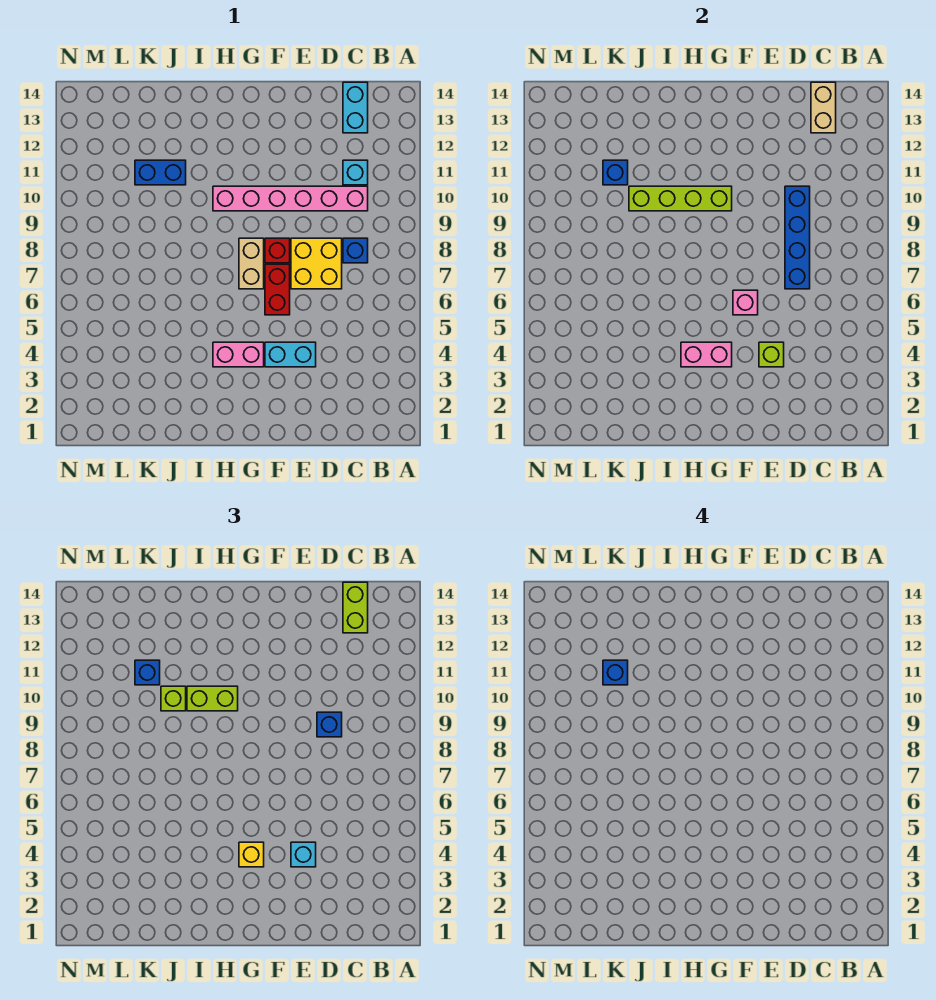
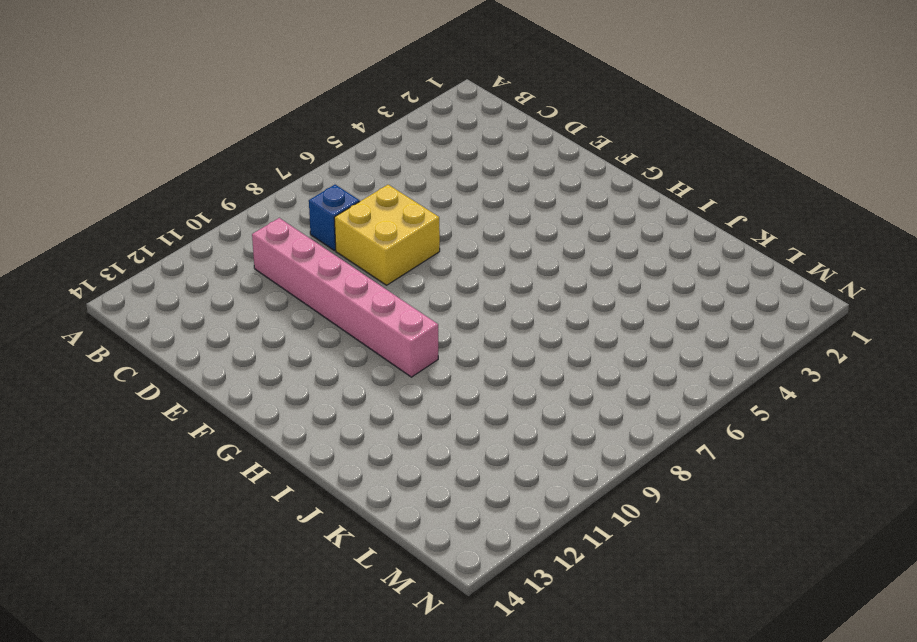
none -> cyan brick C11 level 1
none -> cyan brick C13:C14 level 1
none -> cyan brick E4:F4 level 1

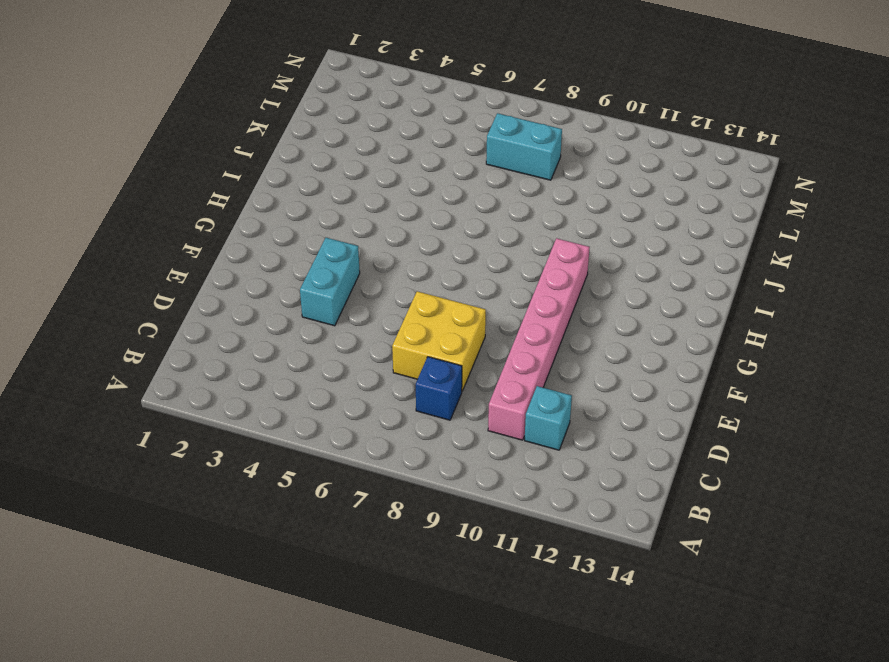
cyan brick L7:L8 level 1 -> cyan brick C13:C14 level 1
none -> red brick F6:F7 level 1
none -> red brick F8 level 1
none -> pink brick G4:H4 level 1

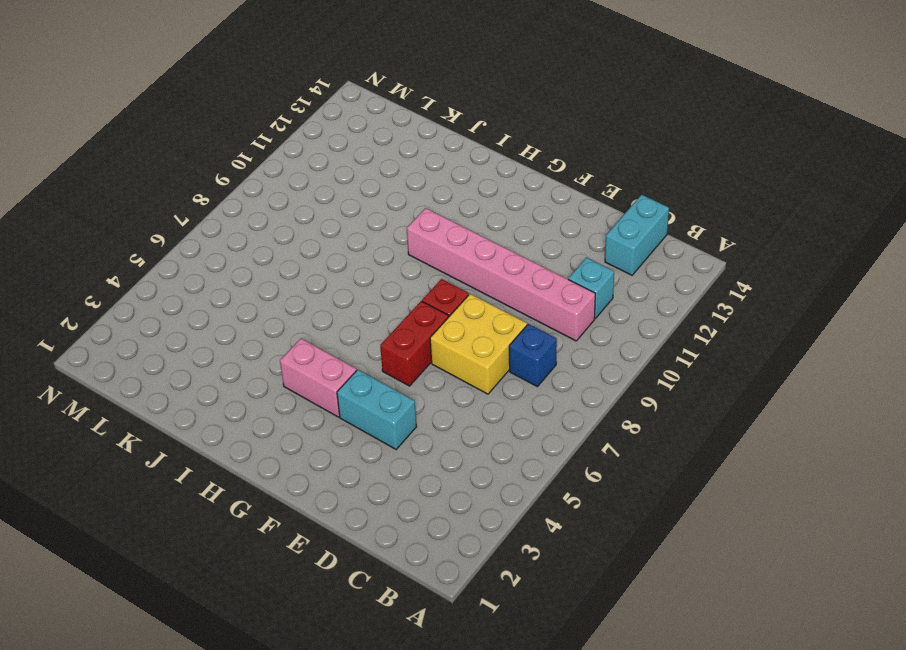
none -> tan brick G7:G8 level 1
none -> blue brick J11:K11 level 1
none -> tan brick C13:C14 level 2

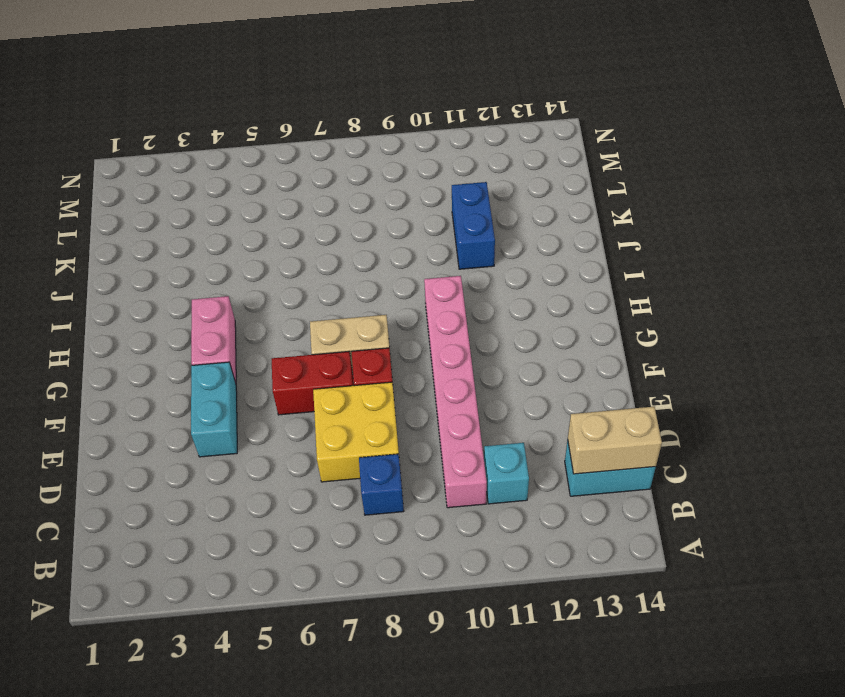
none -> blue brick D7:D10 level 2
none -> lime brick E4 level 2
none -> pink brick F6 level 2

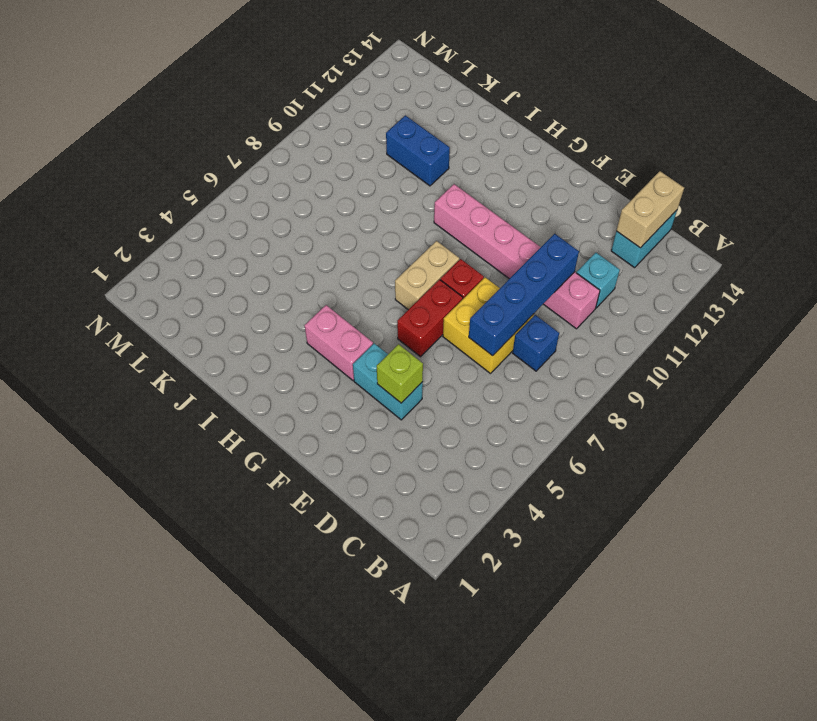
none -> pink brick F6 level 2
none -> pink brick G4:H4 level 2
none -> lime brick G10:J10 level 2

